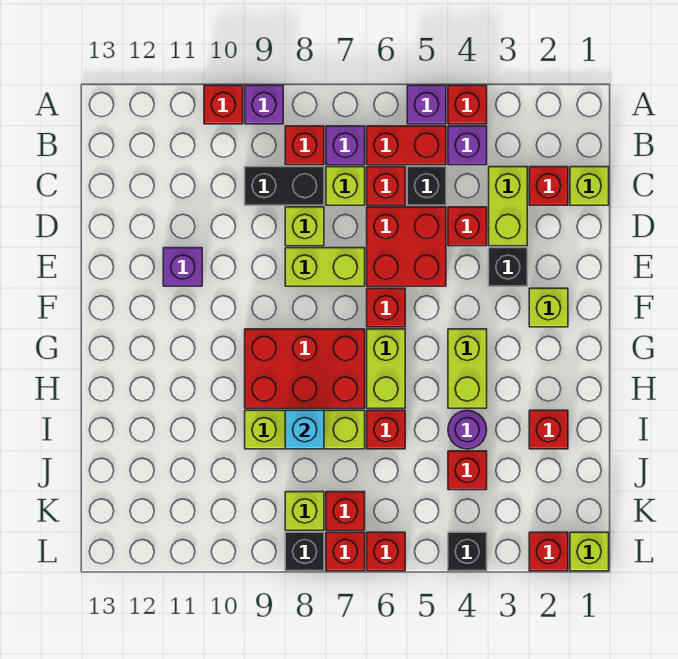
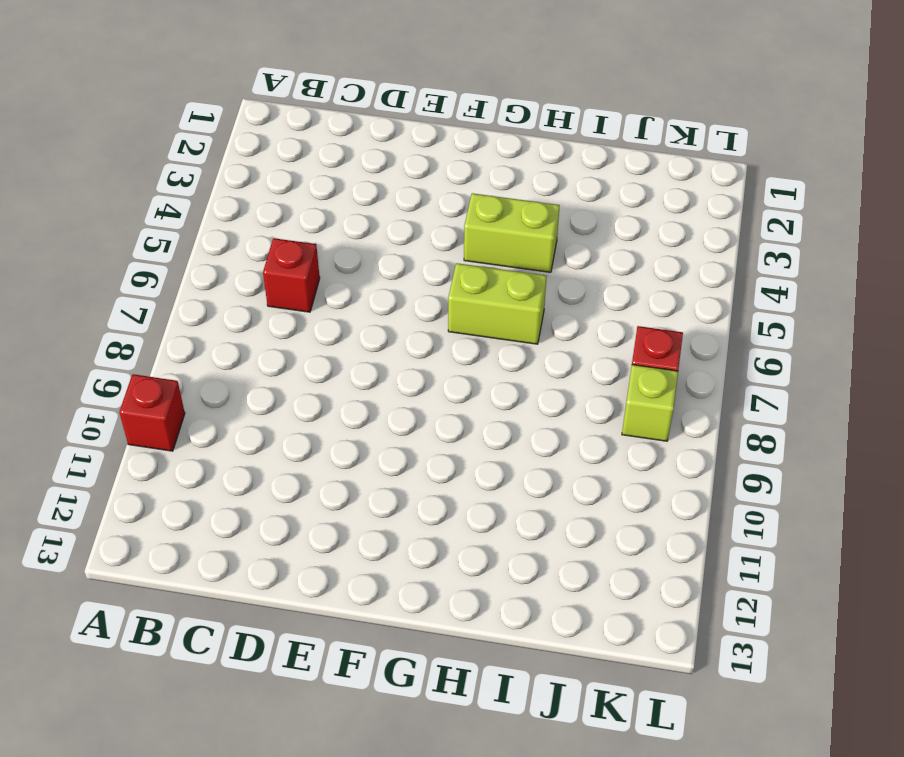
none -> red brick A4 level 1
none -> purple brick A5 level 1
none -> purple brick A9 level 1
none -> purple brick B4 level 1

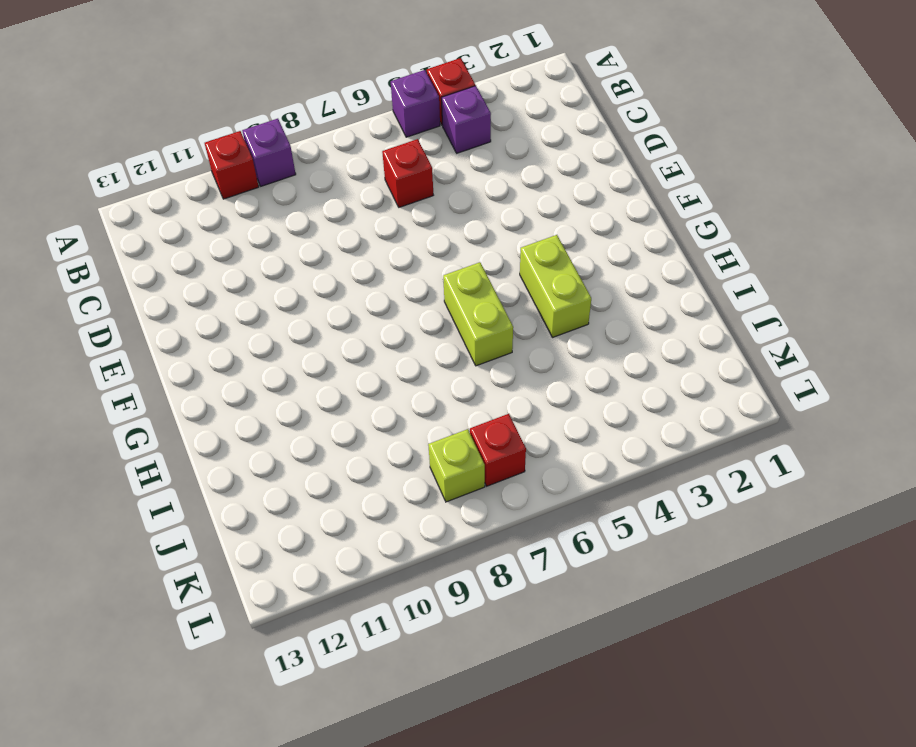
none -> red brick B5:B6 level 1
none -> purple brick B7 level 1
none -> red brick B8 level 1
none -> lime brick C1 level 1

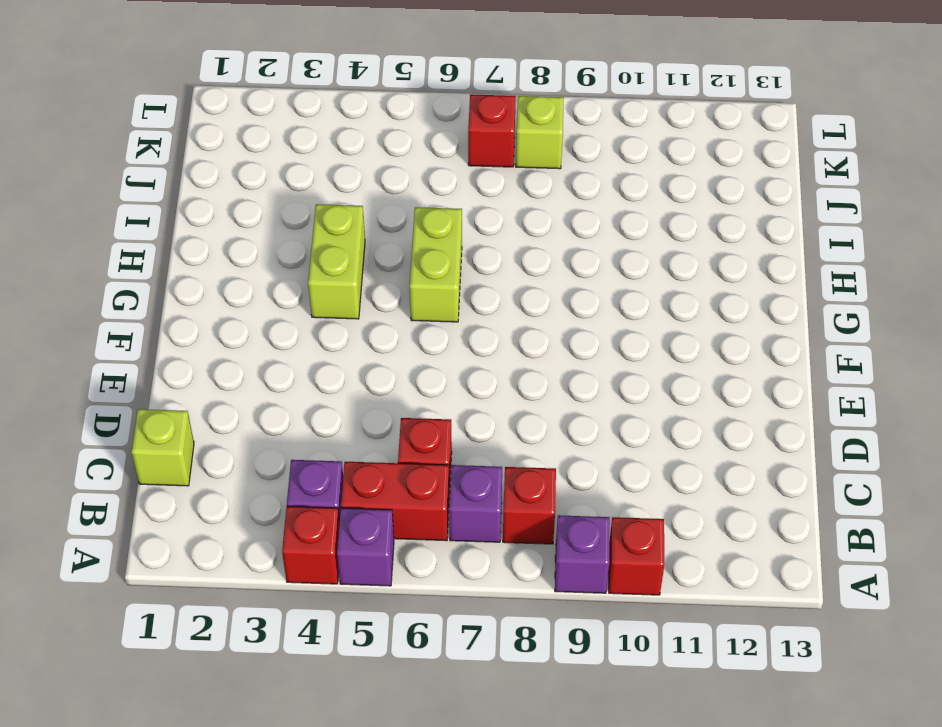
none -> red brick C2 level 1
none -> lime brick C3:D3 level 1
none -> black brick C5 level 1
none -> lime brick C7 level 1

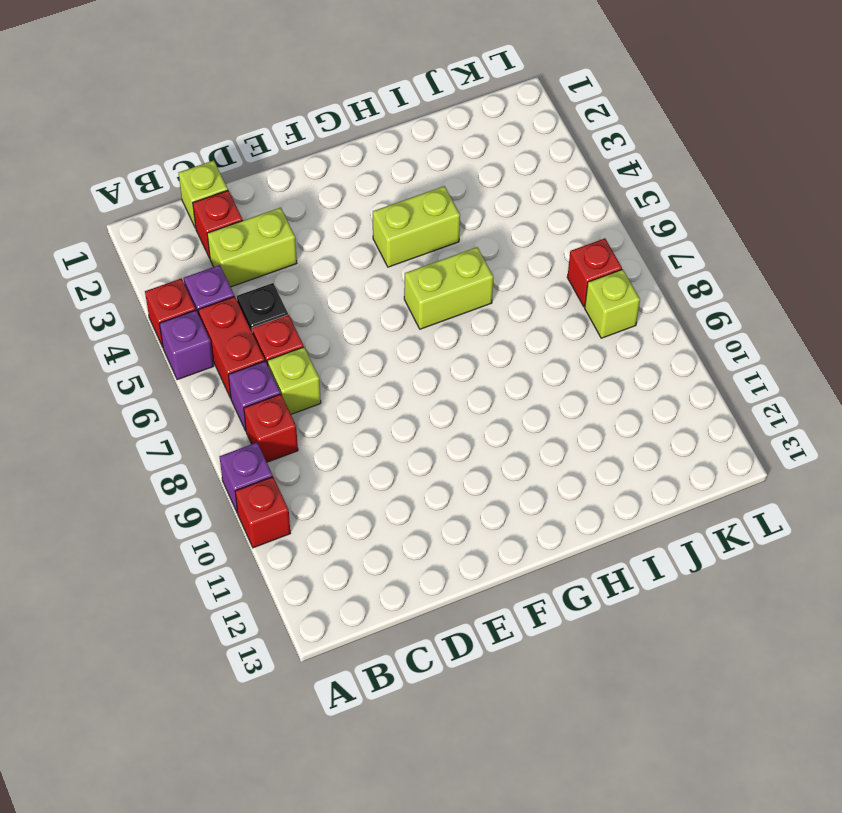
none -> black brick C8:C9 level 1
none -> red brick D4 level 1
none -> red brick D5:E6 level 1
none -> lime brick D8 level 1

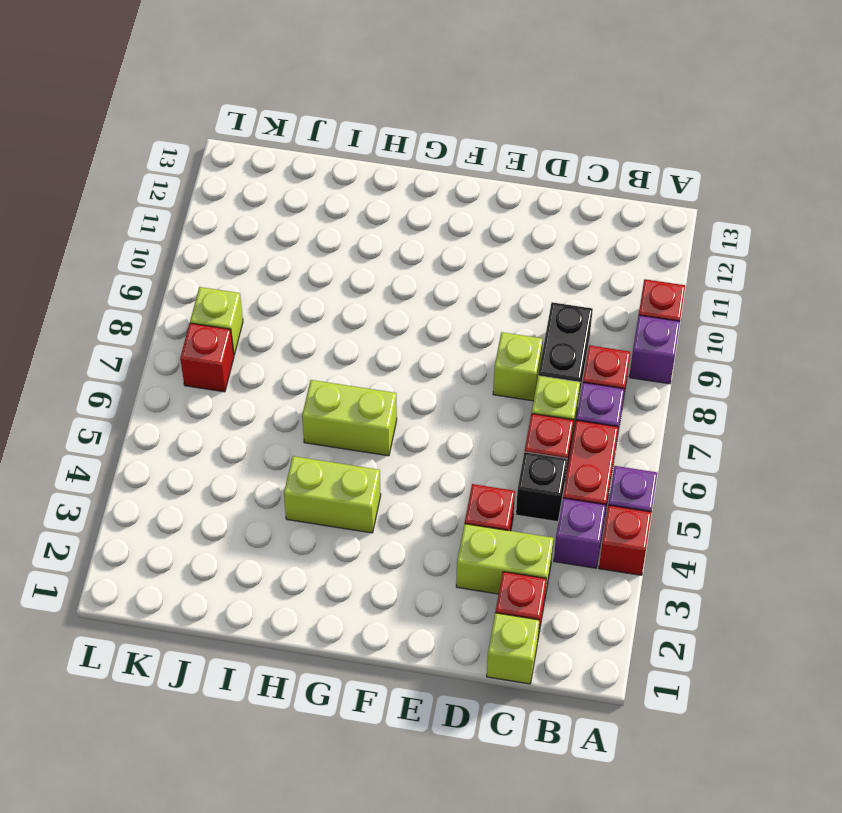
none -> red brick D5:E6 level 1
none -> black brick E3 level 1
none -> lime brick E7:E8 level 1
none -> purple brick E11 level 1

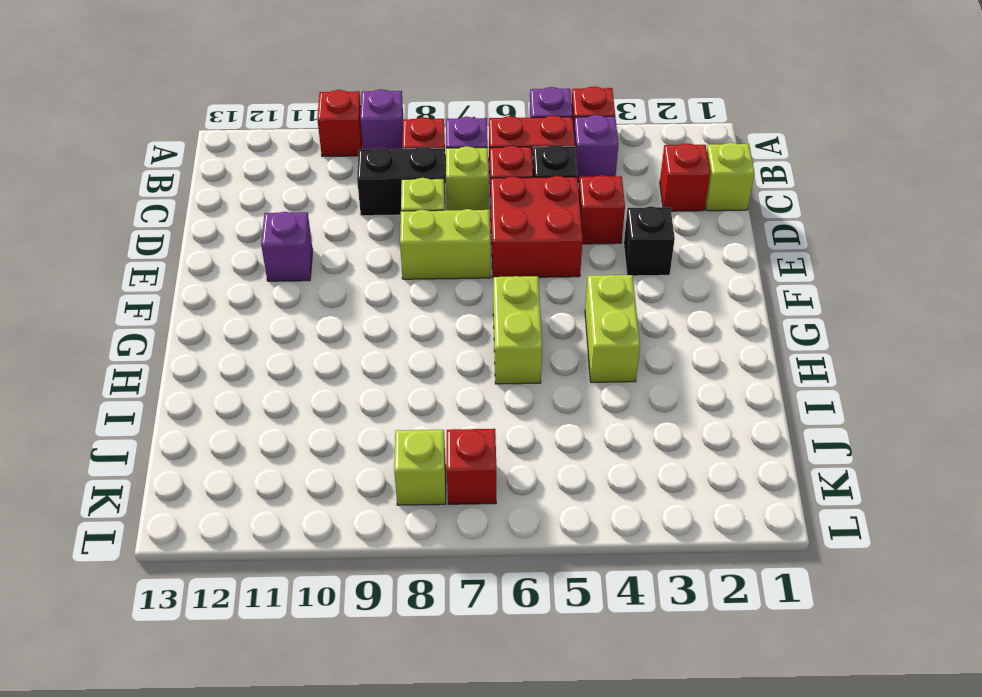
none -> lime brick C3:D3 level 1
none -> lime brick F2 level 1
none -> red brick F6 level 1
none -> red brick G7:H9 level 1

